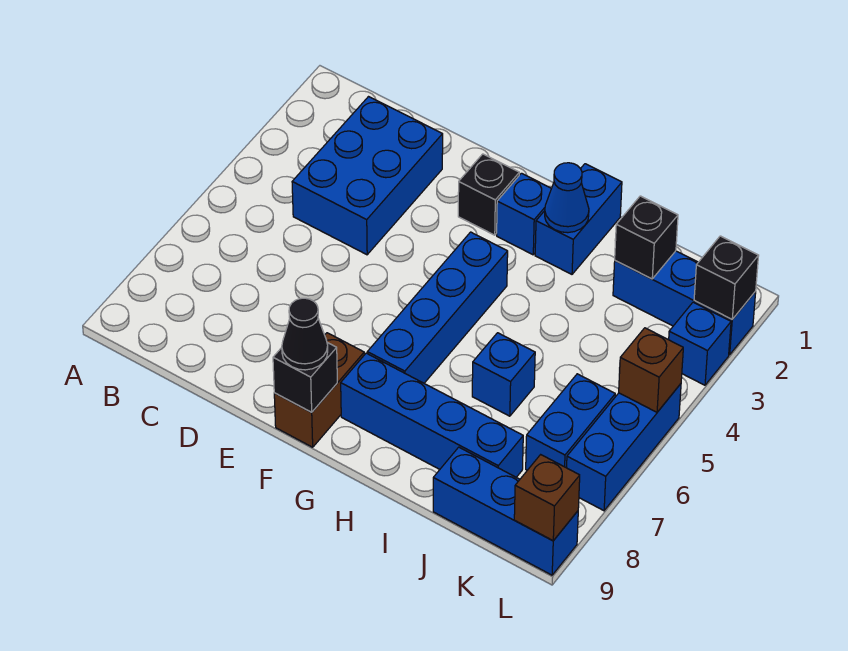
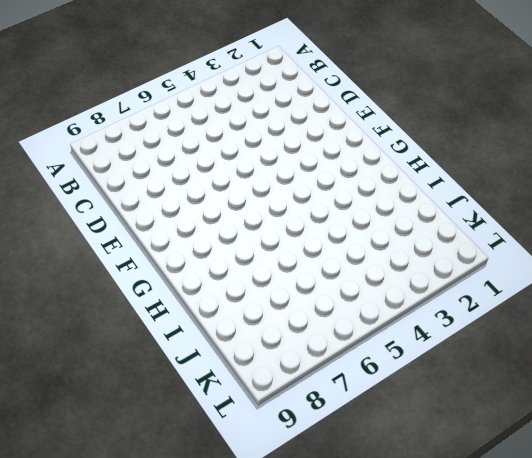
none -> blue brick C2:D4 level 1
none -> black brick F2 level 1
none -> brown brick F8:F9 level 1

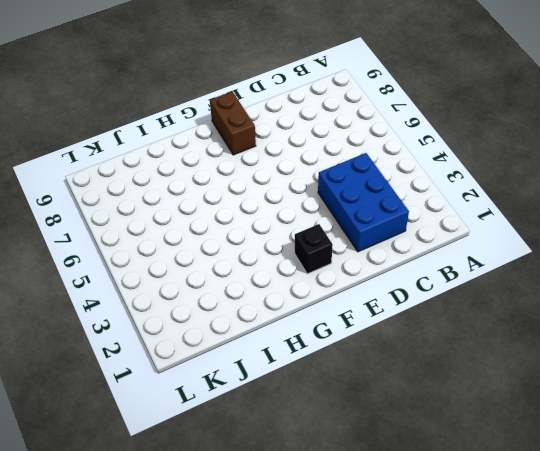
none -> blue brick G2 level 1
none -> blue brick G4:G7 level 1
none -> blue brick G8:J8 level 1

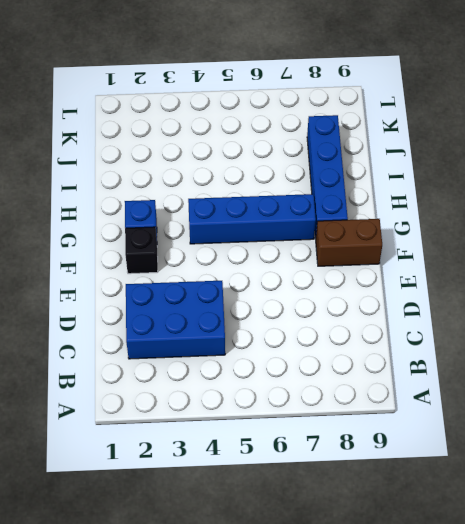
none -> blue brick H1:H2 level 1
none -> blue brick I6 level 1
none -> blue brick J2:L2 level 1

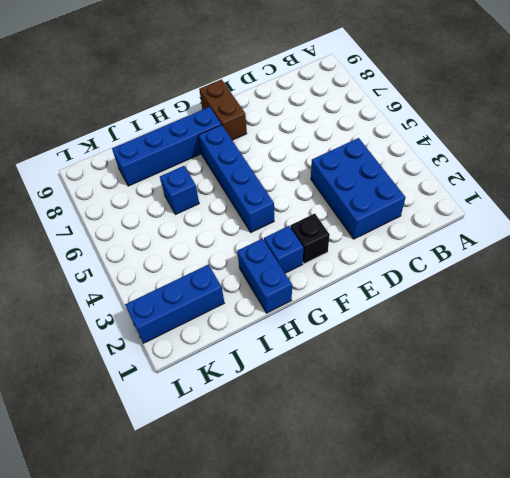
none -> blue brick J9:L9 level 1
none -> blue brick K6:K7 level 1
none -> blue brick L3 level 1

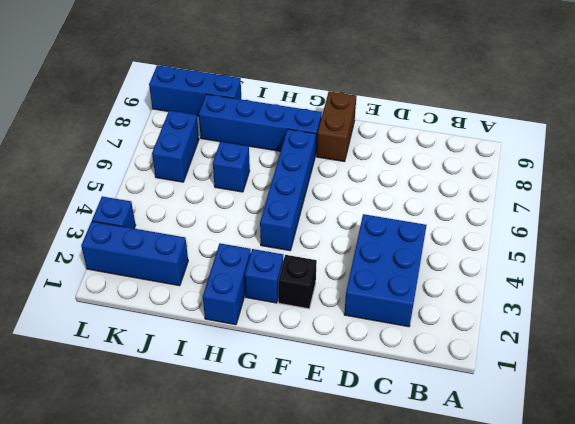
none -> blue brick L5:L7 level 1
none -> black brick F9 level 2
none -> blue cone H2 level 2

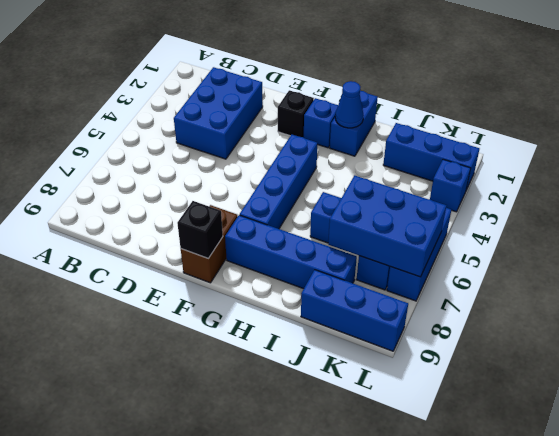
blue brick J6:L7 level 2 -> none
none -> black brick J2 level 2
none -> black brick L2 level 2
none -> brown brick L5 level 2

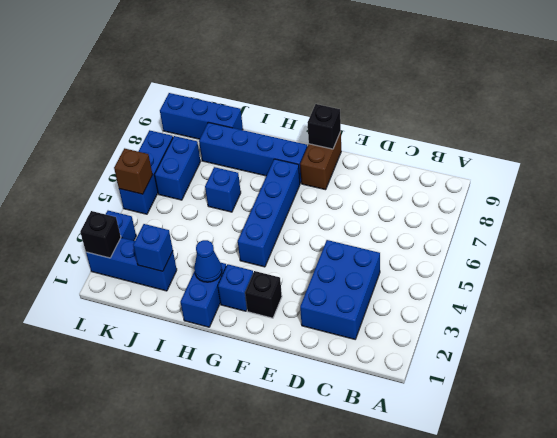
blue brick J2 level 2 -> black brick J2 level 2
none -> brown brick L9 level 2
none -> black cone F9 level 3

